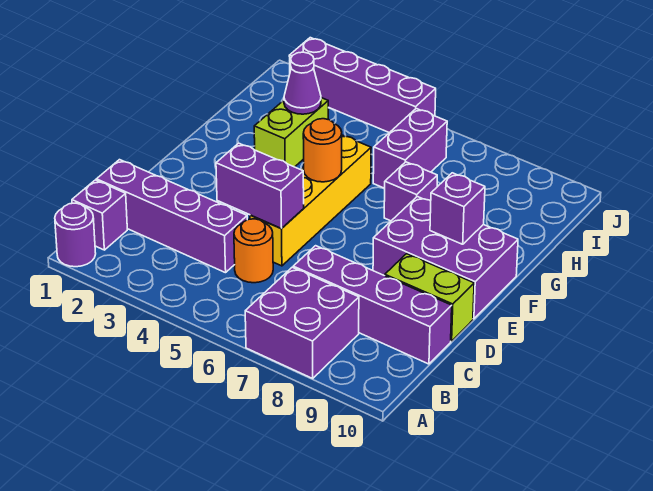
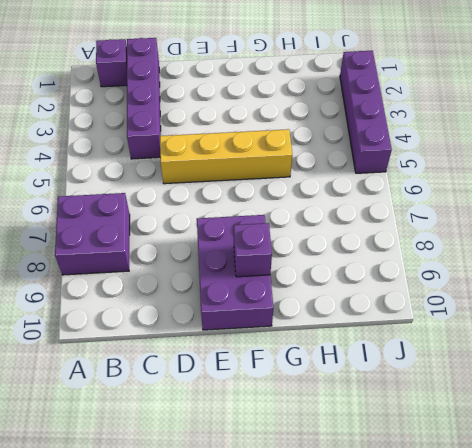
none -> purple round brick A1 level 1
none -> orange round brick C5 level 1
none -> purple brick C7:C10 level 1

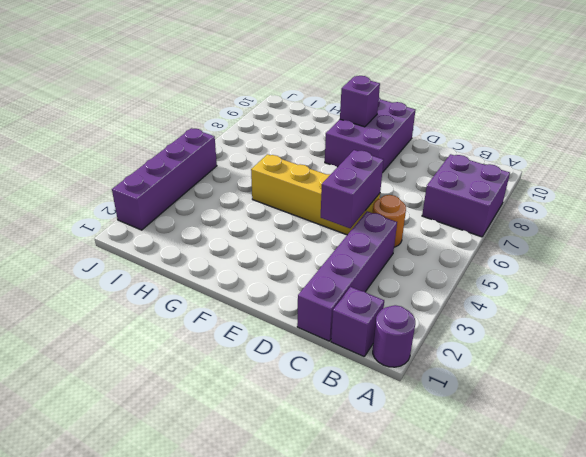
none -> purple brick C7:C10 level 1
none -> lime brick D9:D10 level 1
none -> lime brick G3:H3 level 1

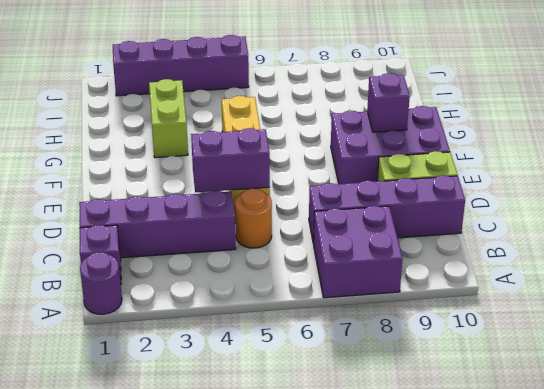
none -> purple brick G7 level 1
none -> purple brick H6:I6 level 1
none -> orange round brick F5 level 2

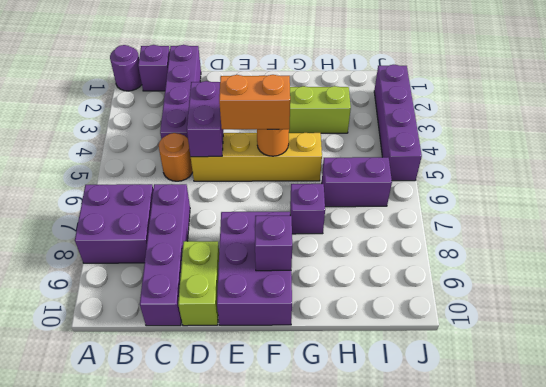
orange brick E5:F5 level 3 -> none
none -> purple cone H3 level 2

